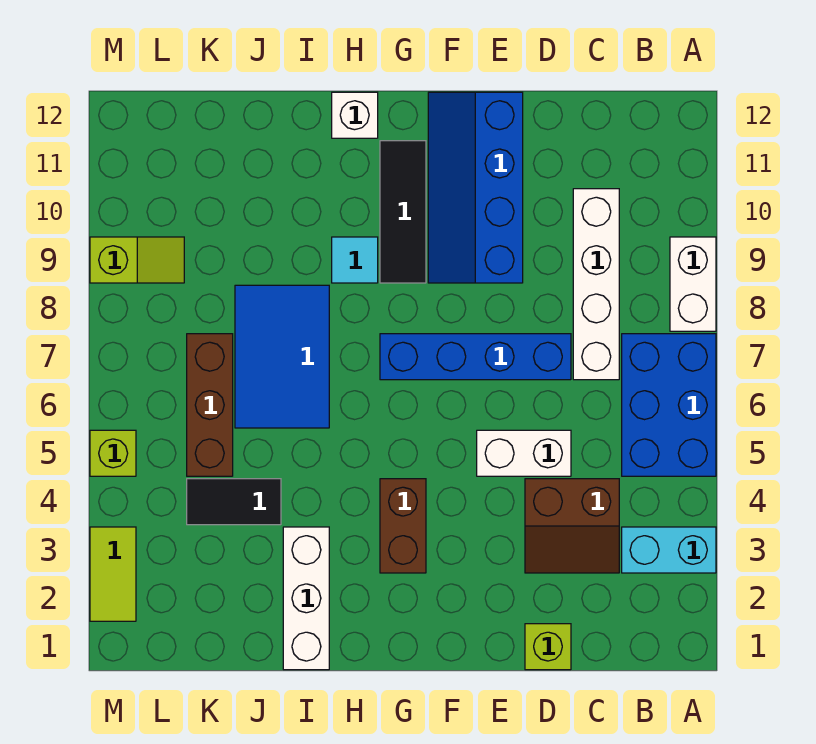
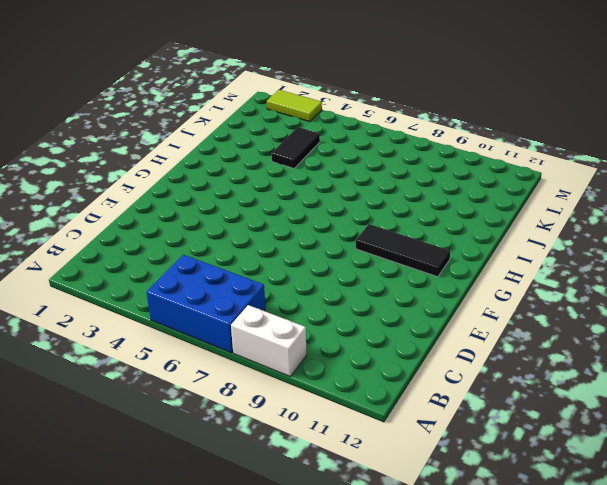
none -> cyan brick A3:B3 level 1
none -> brown slope C3:D4 level 1 top 4
none -> white brick C7:C10 level 1

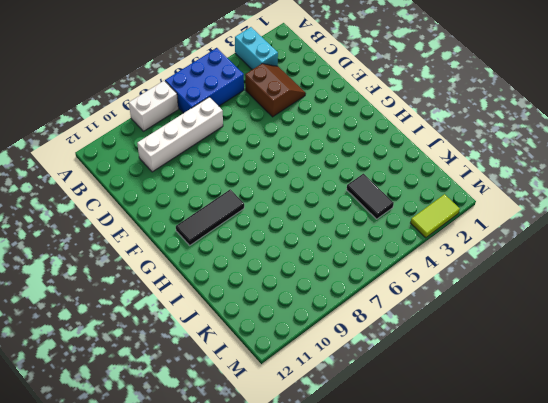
none -> lime brick D1 level 1
none -> white brick D5:E5 level 1
none -> blue brick D7:G7 level 1

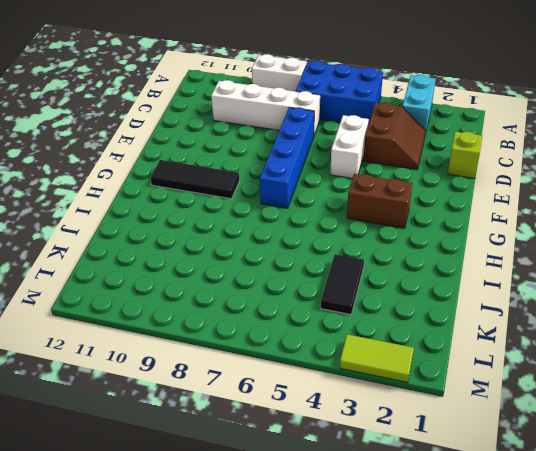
none -> blue slope E9:F12 level 1 top E
none -> cyan tile H9 level 1
none -> white brick H12 level 1

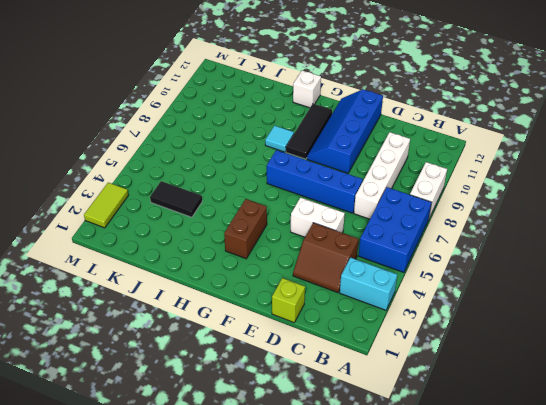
none -> white brick I1:I3 level 1
none -> blue tile I6:J8 level 1
none -> brown brick K5:K7 level 1

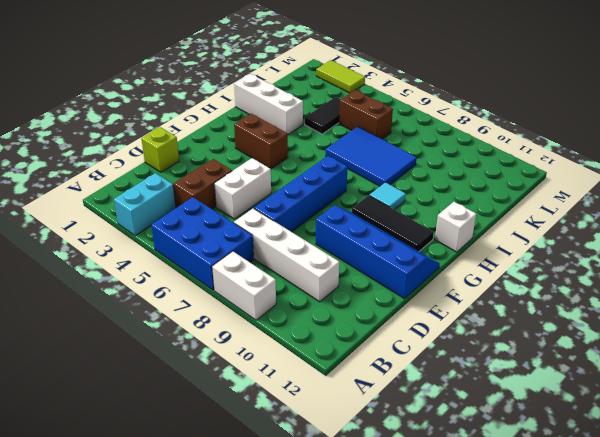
brown brick K5:K6 level 1 -> brown brick K5:K7 level 1
none -> lime slope L9:M9 level 1 top M
none -> lime brick M5 level 1

